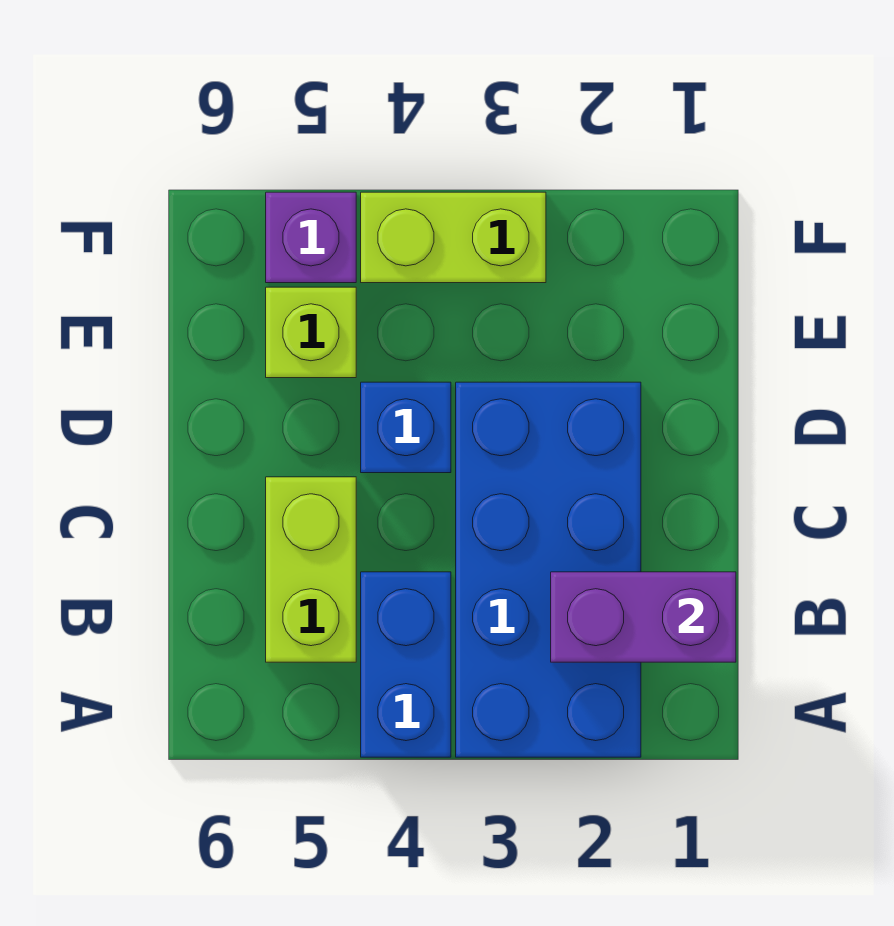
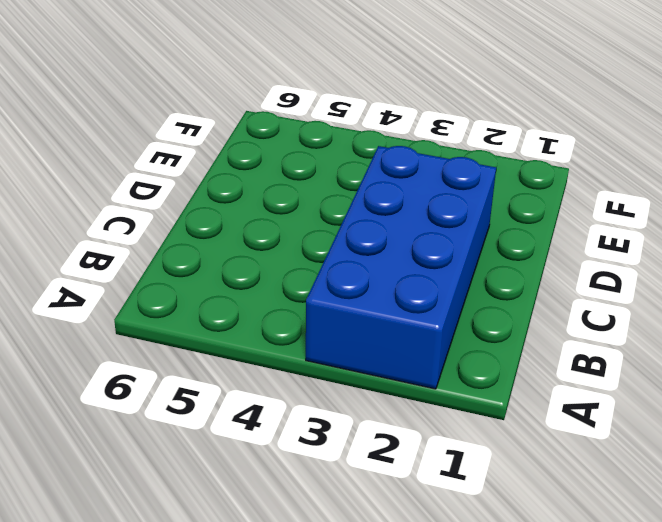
none -> blue brick A4:B4 level 1
none -> lime brick B5:C5 level 1

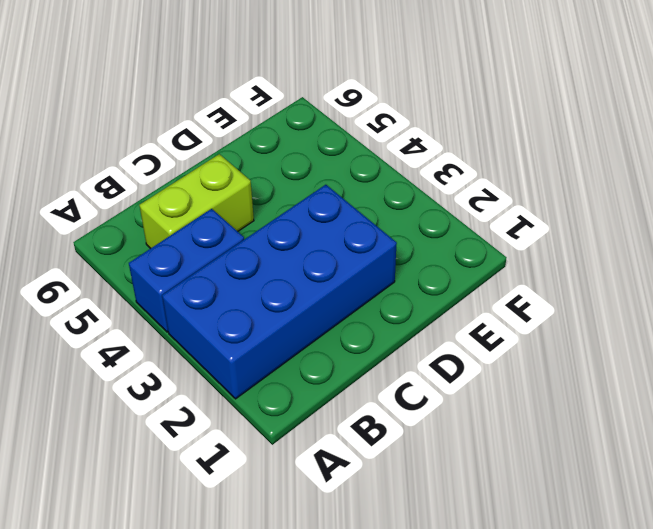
none -> blue brick D4 level 1
none -> lime brick E5 level 1

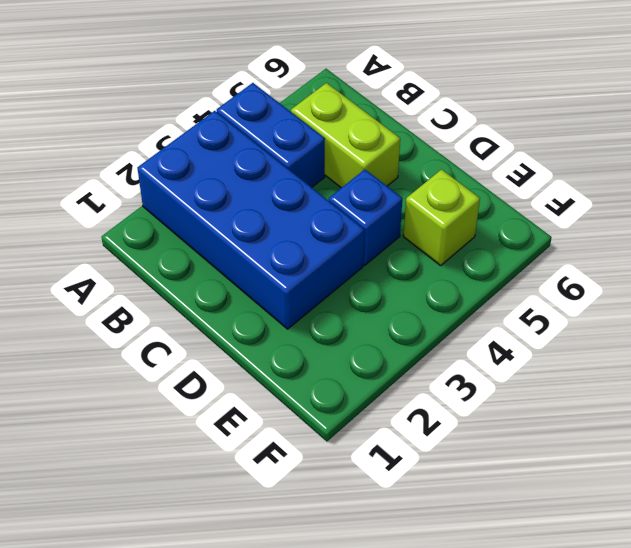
none -> lime brick F3:F4 level 1
none -> purple brick F5 level 1

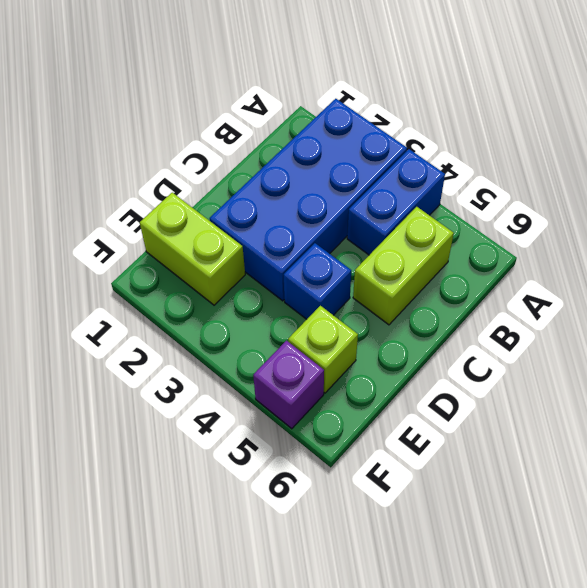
lime brick E1:E2 level 1 -> lime brick F3:F4 level 1
none -> purple brick B1:B2 level 2

